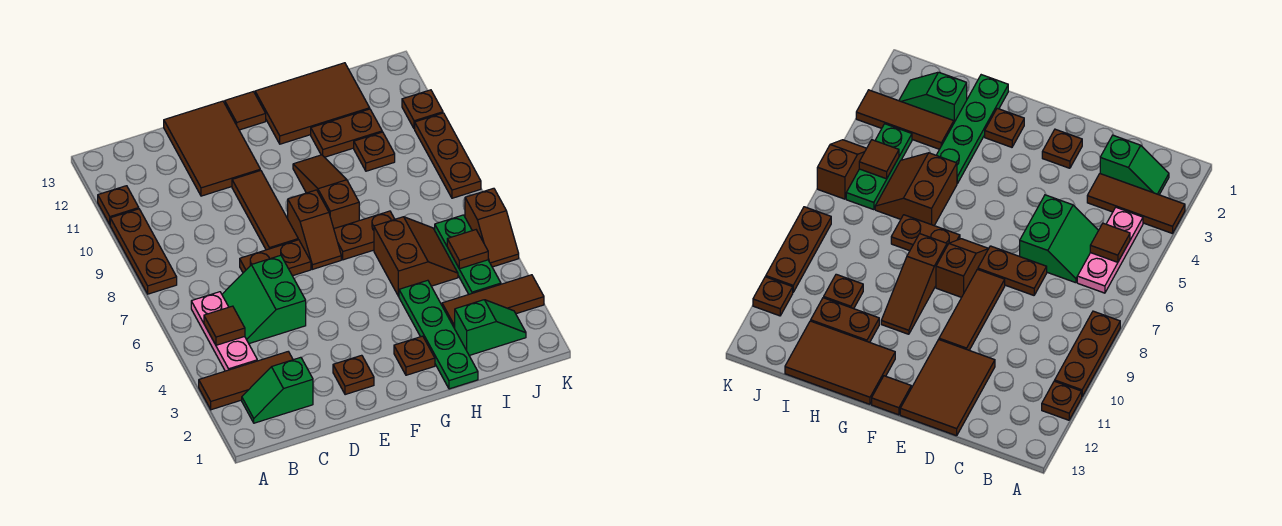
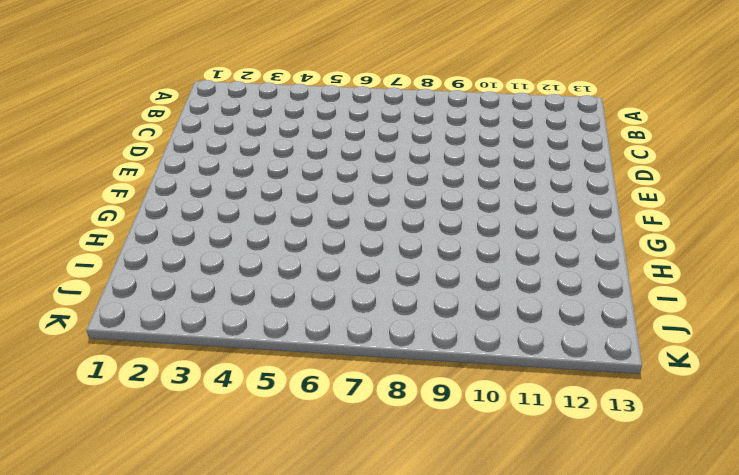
none -> brown tile A3:C3 level 1
none -> brown plate A8:A10 level 1
none -> brown plate A11 level 1

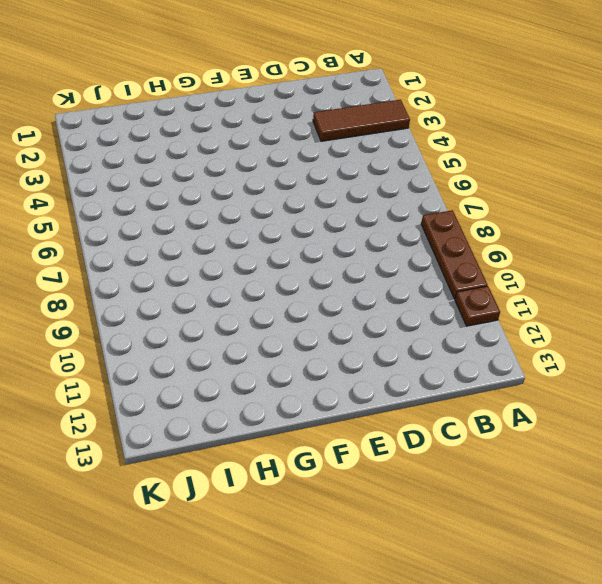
none -> green slope B2:C2 level 1 top C
none -> pink plate B4:B6 level 1
none -> green slope C5:D6 level 1 top D

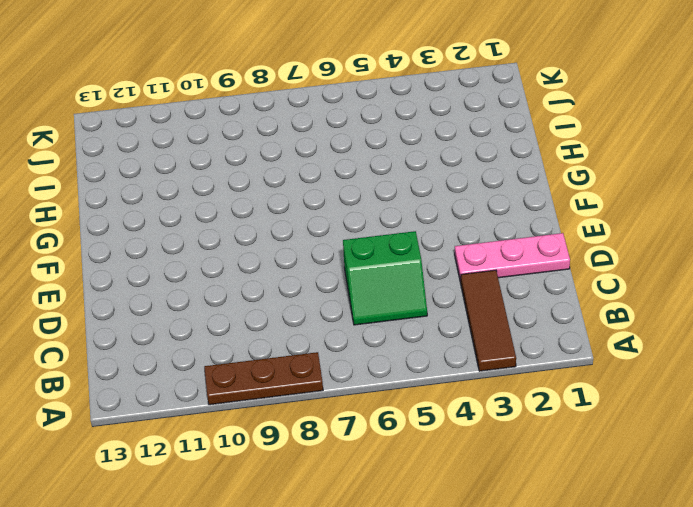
pink plate D1:D3 level 1 -> pink plate B4:B6 level 1
none -> brown plate A11 level 1
none -> green slope B2:C2 level 1 top C
none -> brown plate D7:E7 level 1

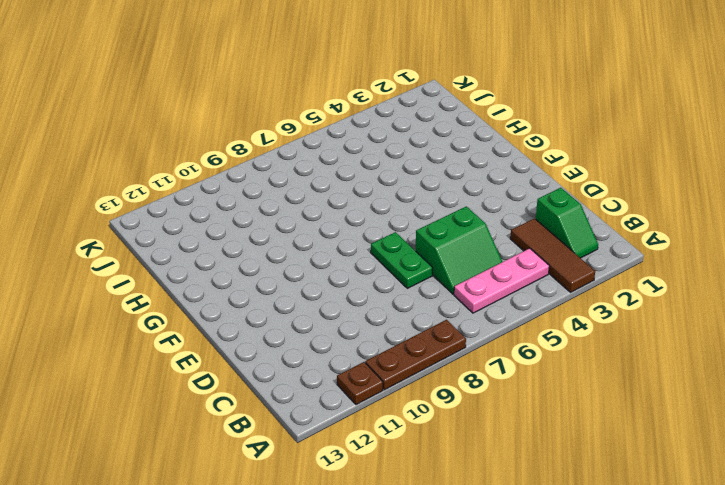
green plate D7:E7 level 1 -> brown plate D7:E7 level 1
none -> brown tile D11:E13 level 1
none -> brown plate E2 level 1
none -> brown tile E8:E10 level 1

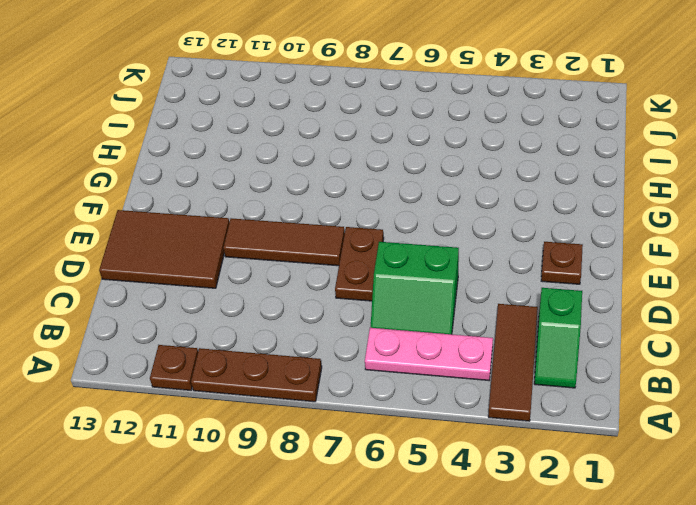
none -> brown slope F7:F8 level 1 top 8
none -> brown tile F13 level 1
none -> brown plate G2 level 1

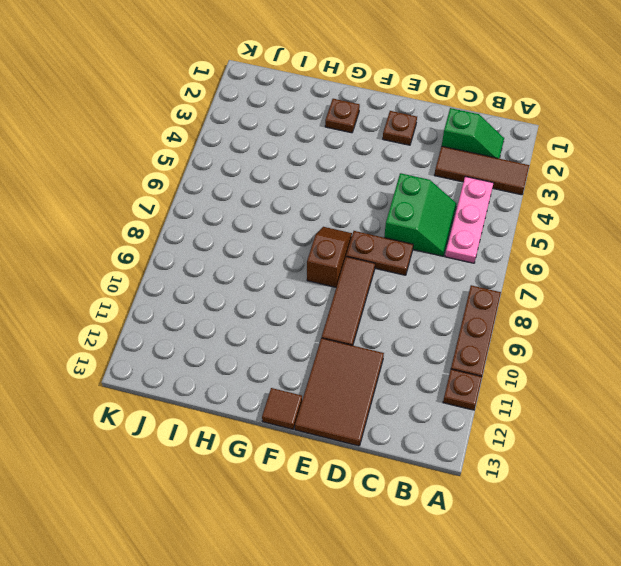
none -> brown plate G7:H7 level 1
none -> brown slope G8:G10 level 1 top 8
none -> brown tile G12:I13 level 1

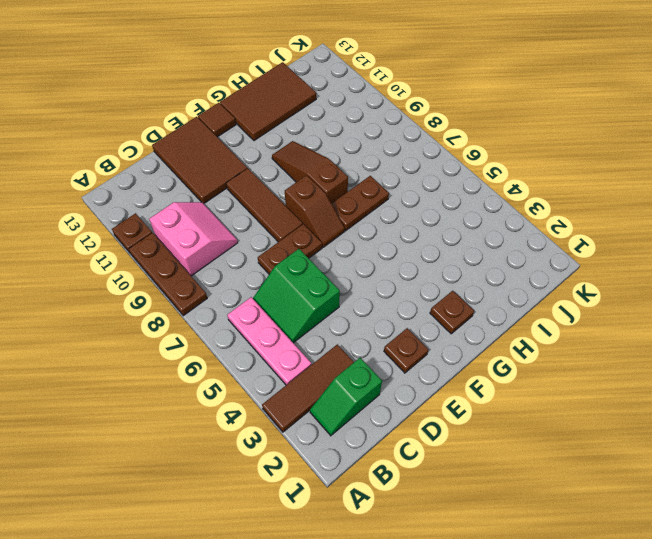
pink slope B9:C10 level 1 top B -> none
none -> green plate H1:H4 level 1
none -> brown slope H5:I6 level 1 top H
none -> brown plate H11:I11 level 1

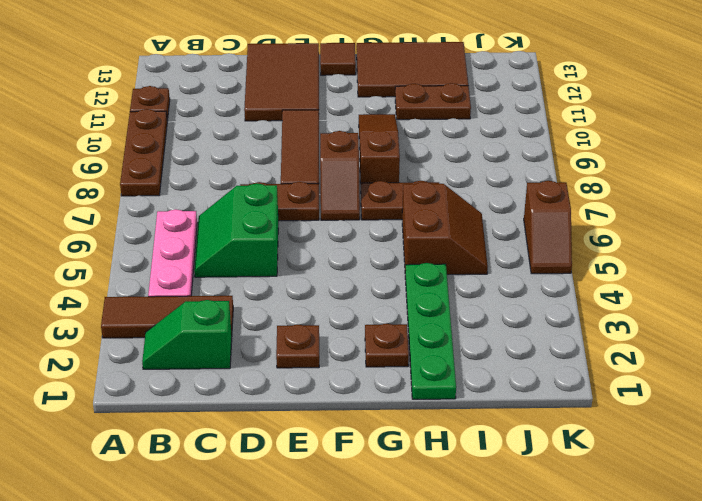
none -> green slope I2:J2 level 1 top I
none -> brown tile I3:K3 level 1
none -> brown plate I10 level 1

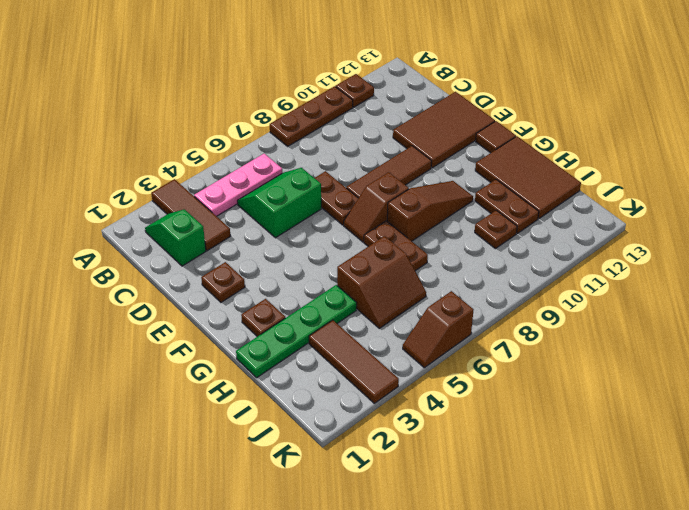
none -> green slope I2:J2 level 1 top I
none -> green plate J4:J6 level 1
none -> brown plate K8:K10 level 1

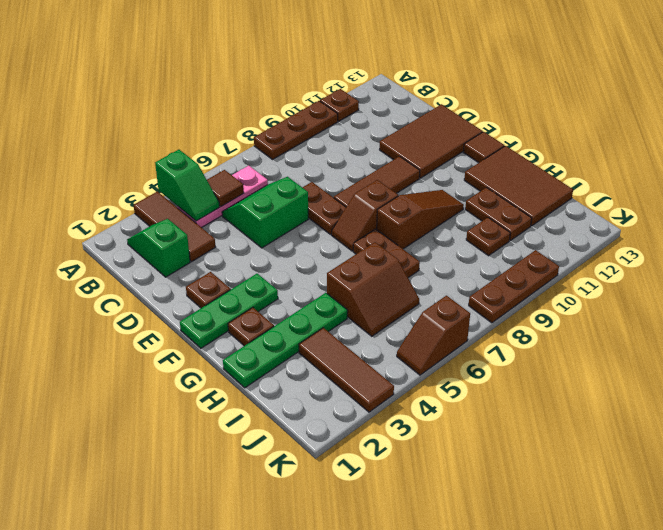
green slope A4:B4 level 2 top A -> green slope I2:J2 level 1 top I
green plate F1:F3 level 1 -> green plate J4:J6 level 1
none -> brown plate K11 level 1
none -> brown tile J5 level 2

